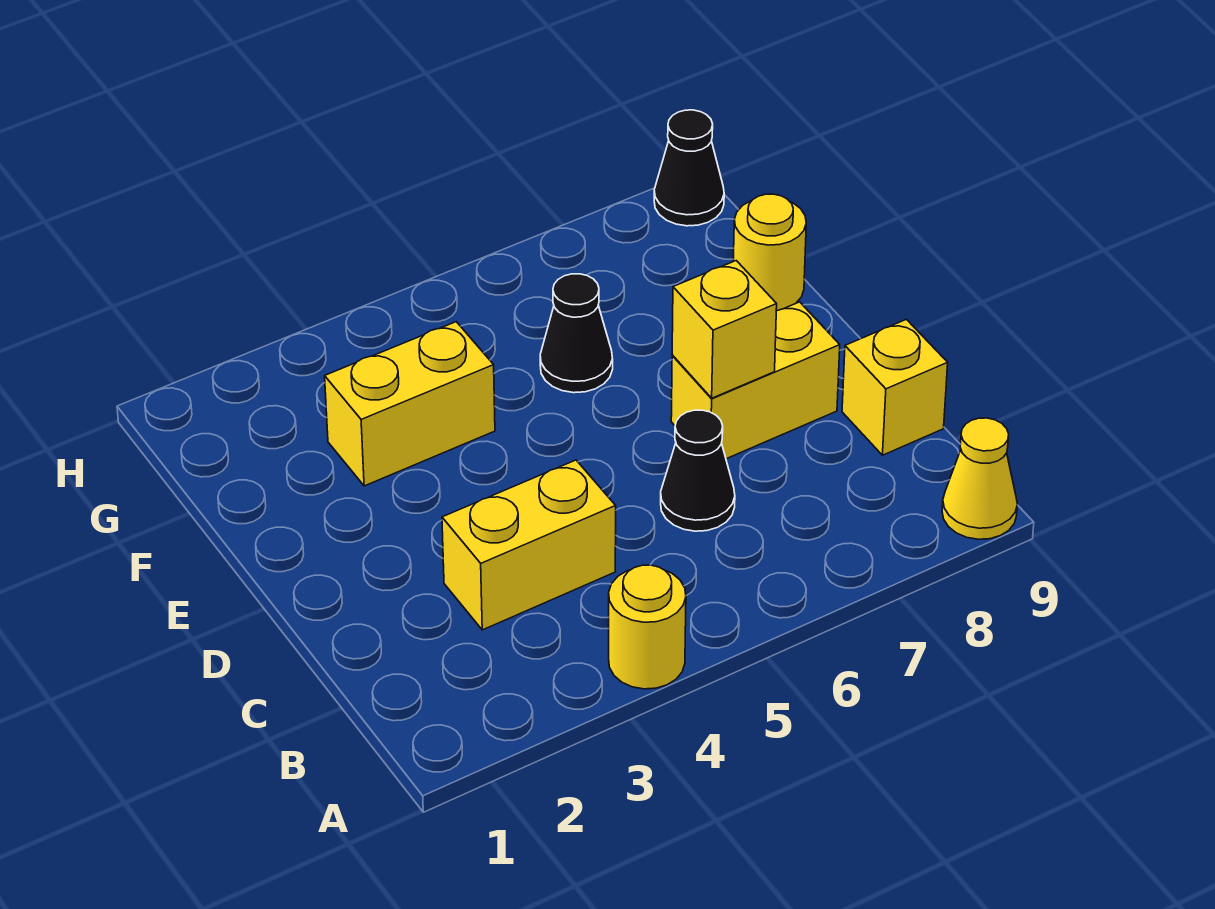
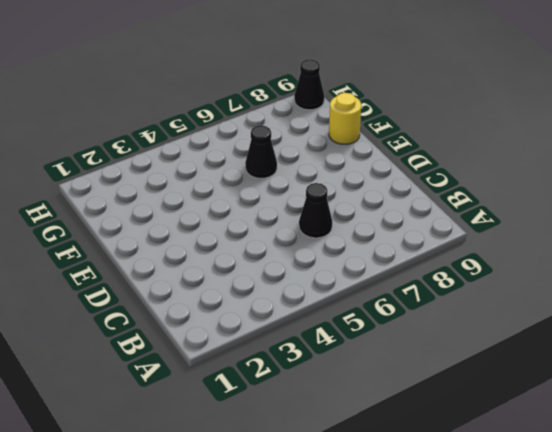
none -> yellow round brick A4 level 1
none -> yellow cone A9 level 1

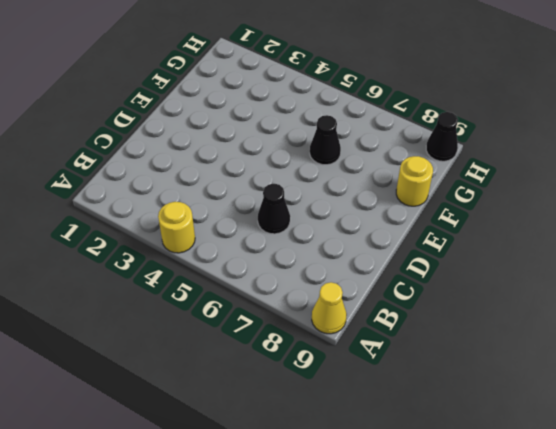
none -> yellow brick C3:C4 level 1
none -> yellow brick C9 level 1

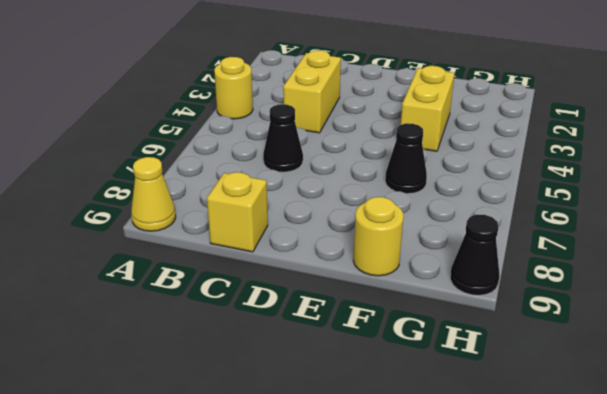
none -> yellow brick D7:D8 level 1
none -> yellow brick D7 level 2

